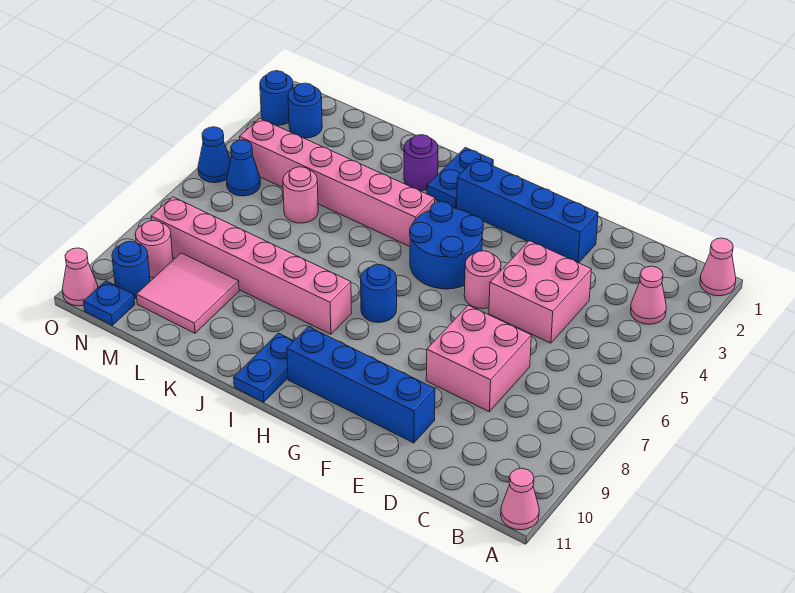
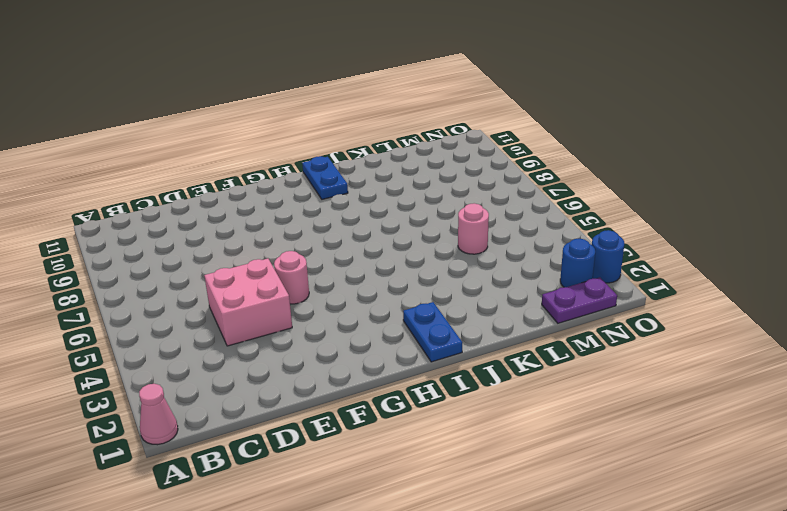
purple plate M1:N1 level 1 -> none
none -> pink cone A11 level 1
none -> pink cone B3 level 1
none -> pink brick D7:E8 level 1

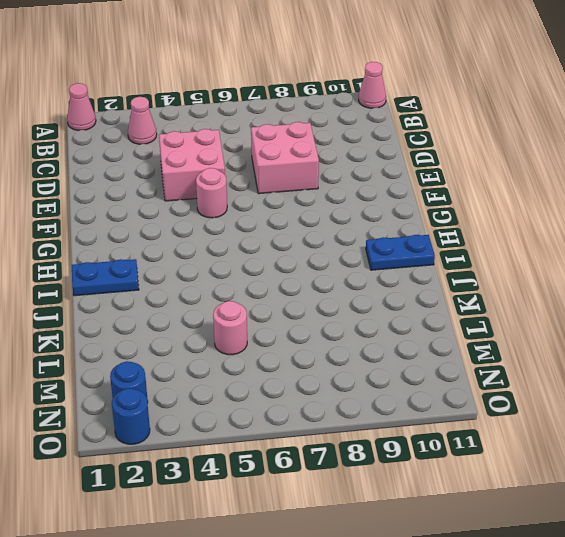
none -> blue brick E2:H2 level 1
none -> blue brick E10:H10 level 1
none -> blue round brick G4:H5 level 1

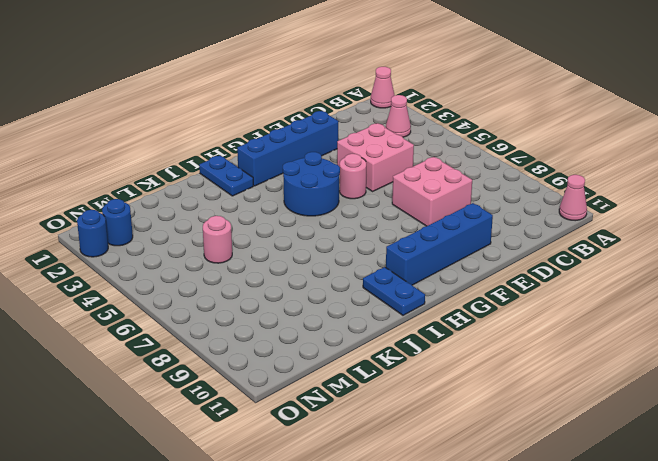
none -> blue round brick H7 level 1
none -> pink brick I4:N4 level 1
none -> pink brick I8:N8 level 1

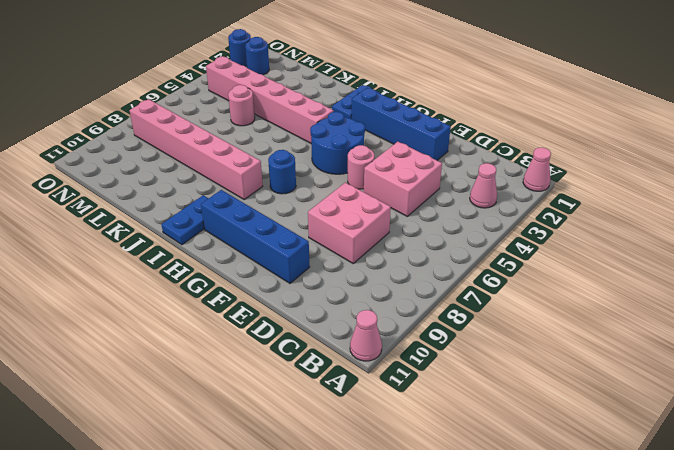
none -> purple round brick J2 level 1
none -> pink tile L9:M10 level 1
none -> blue cone N5 level 1

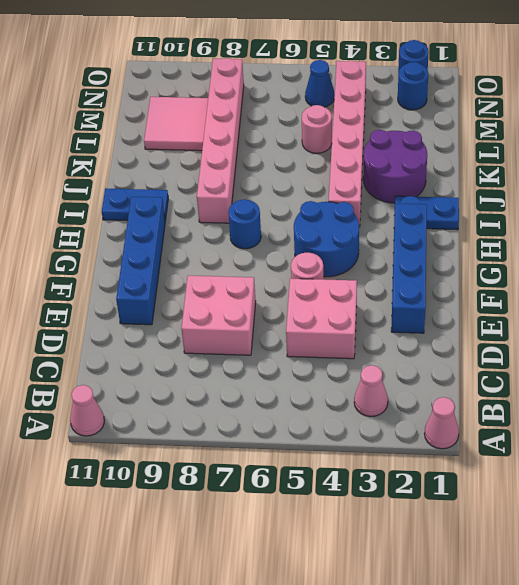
purple round brick J2:K3 level 1 -> purple round brick J2 level 1
none -> pink round brick N9 level 1
none -> blue round brick N10 level 1
none -> blue plate N11 level 1

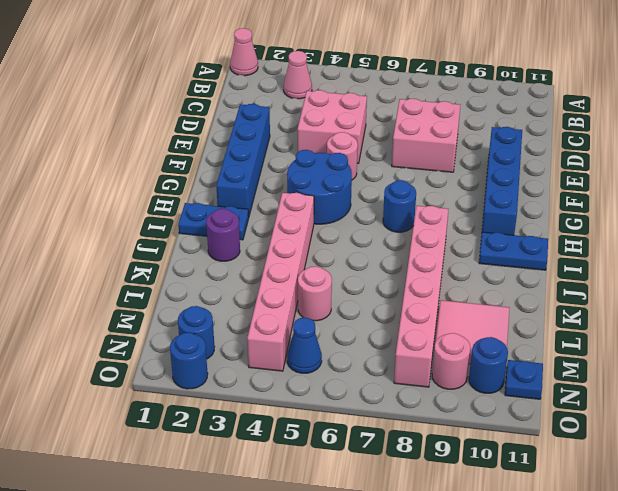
none -> pink cone A11 level 1
none -> blue cone O5 level 1
none -> pink cone O11 level 1

